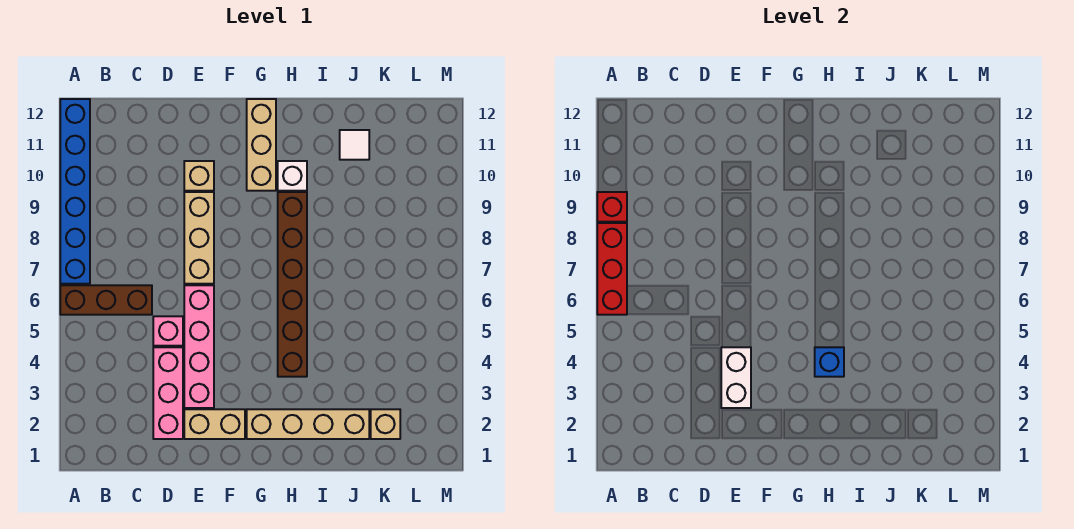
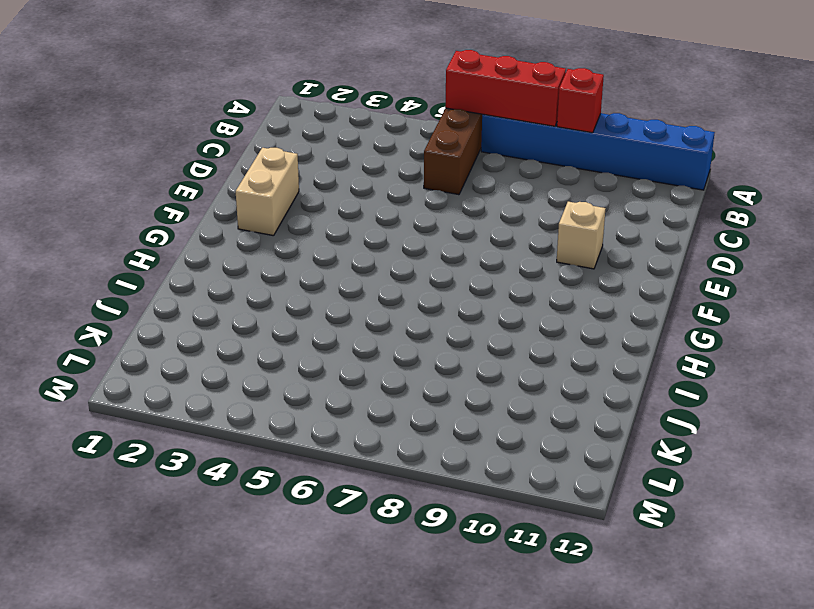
none -> pink brick D2:D4 level 1
none -> pink brick D5 level 1
none -> pink brick E3:E6 level 1

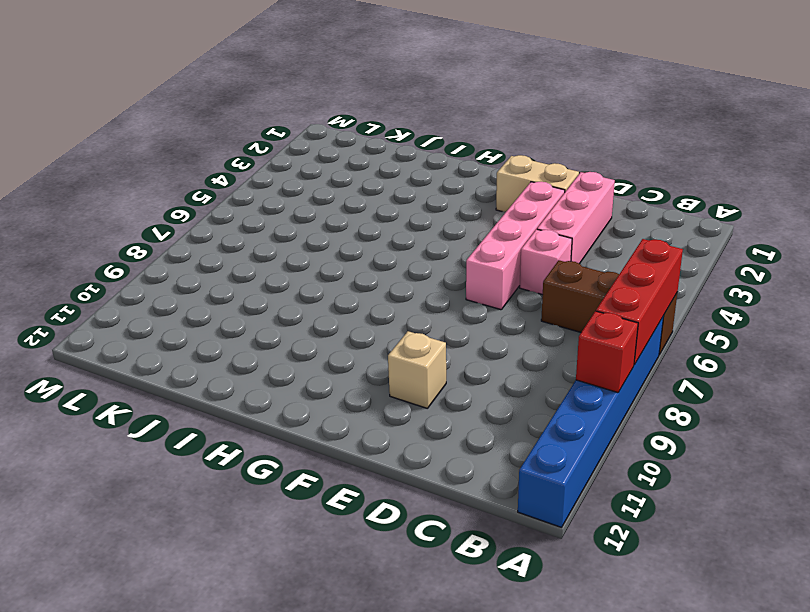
none -> tan brick E7:E9 level 1
none -> tan brick G2:J2 level 1
none -> tan brick G10:G12 level 1

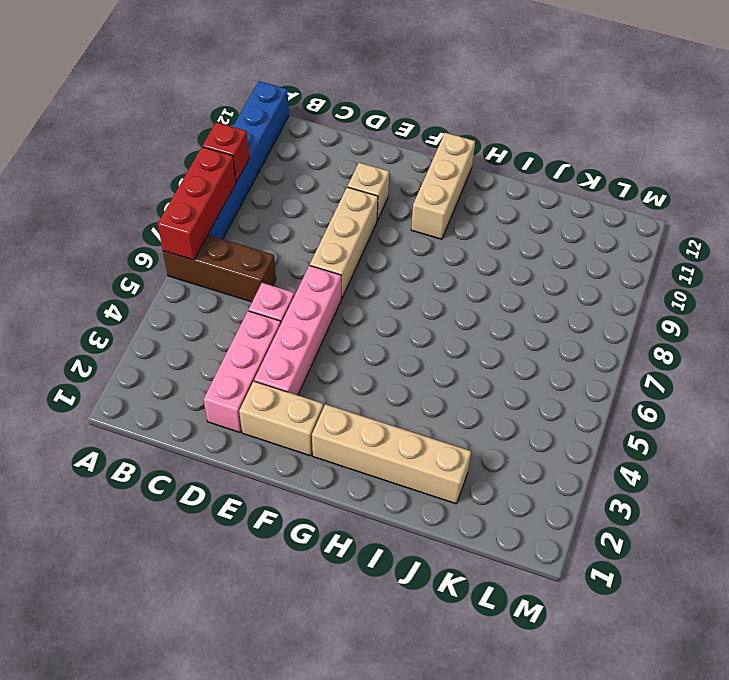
none -> brown brick H4:H9 level 1
none -> white brick H10 level 1
none -> white tile J11 level 1

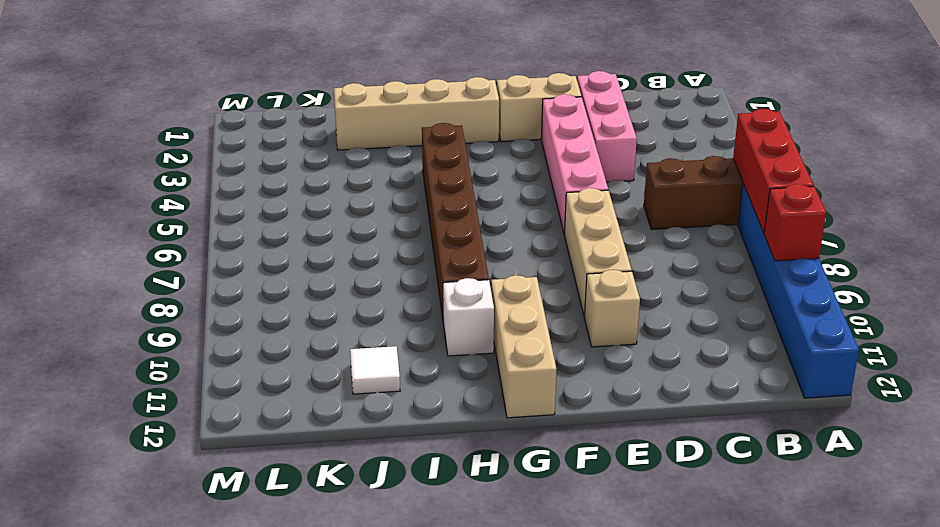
none -> pink brick D5 level 1
none -> tan brick K2 level 1
none -> white brick E3:E4 level 2

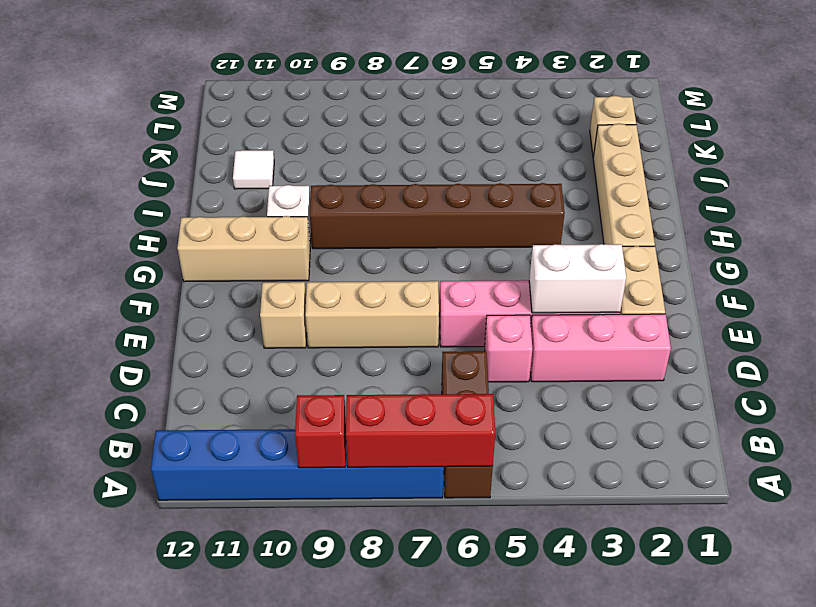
none -> blue brick H4 level 2

